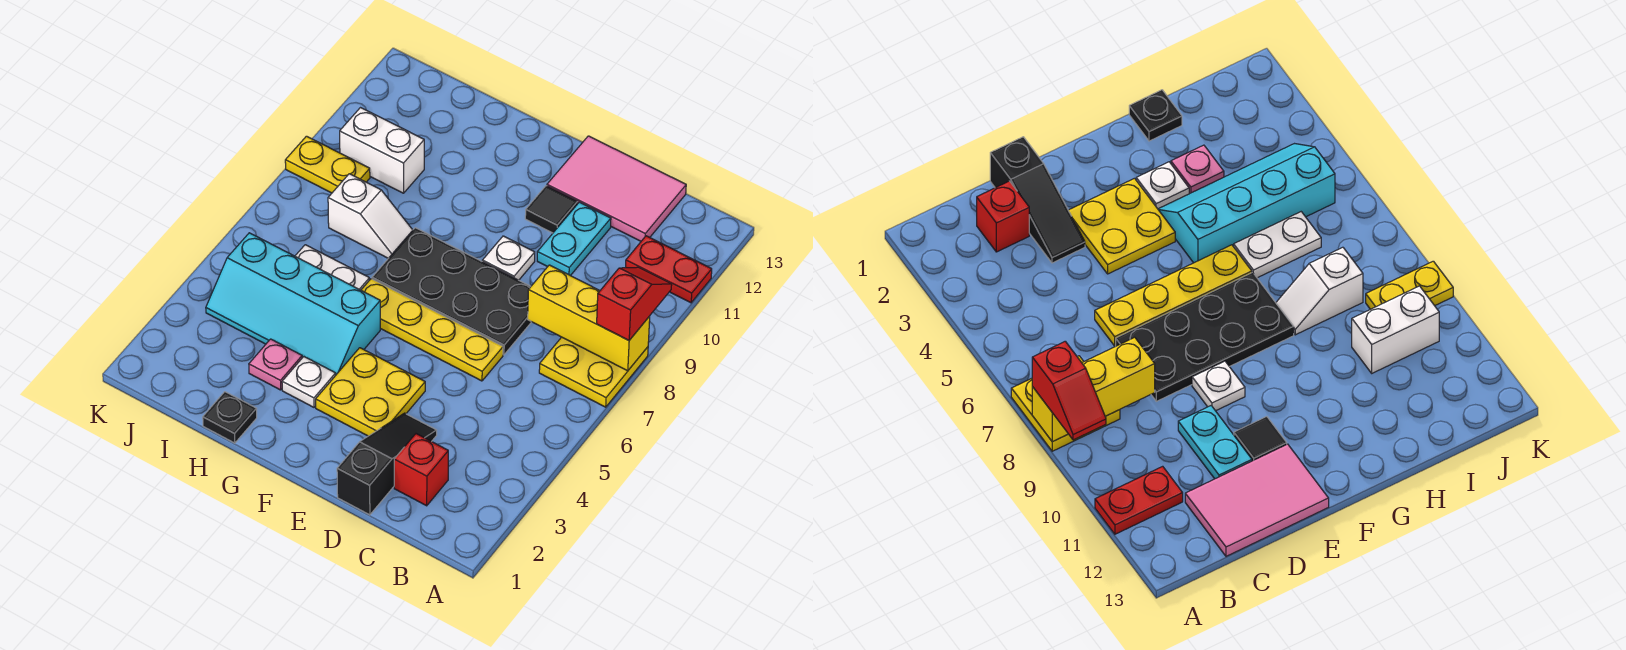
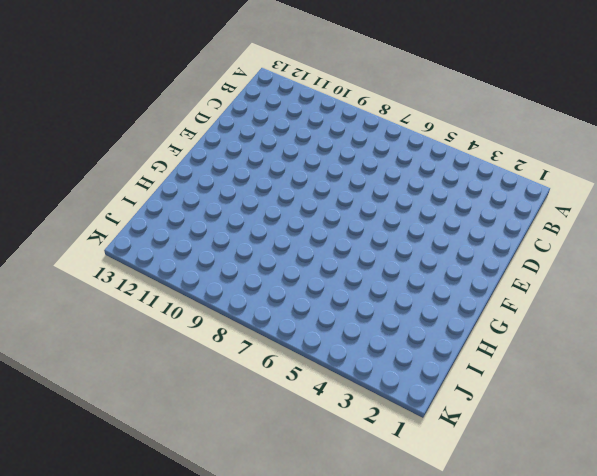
none -> yellow plate A7:B8 level 1
none -> red plate A11:B11 level 1
none -> red brick C2 level 1

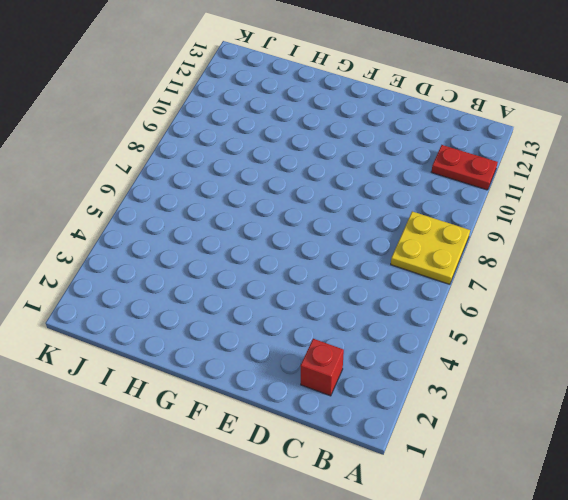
none -> pink tile C12:E13 level 1
none -> black slope D1:D3 level 1 top 1
none -> yellow plate D6:G6 level 1

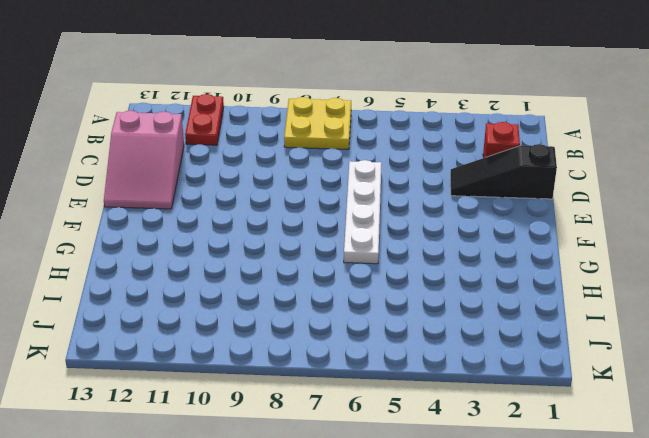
pink slope C12:E13 level 1 top C -> pink tile C12:E13 level 1
white plate D6:G6 level 1 -> yellow plate D6:G6 level 1
none -> black plate D7:G8 level 1
none -> cyan plate D10:D11 level 1
none -> yellow plate E3:F4 level 1

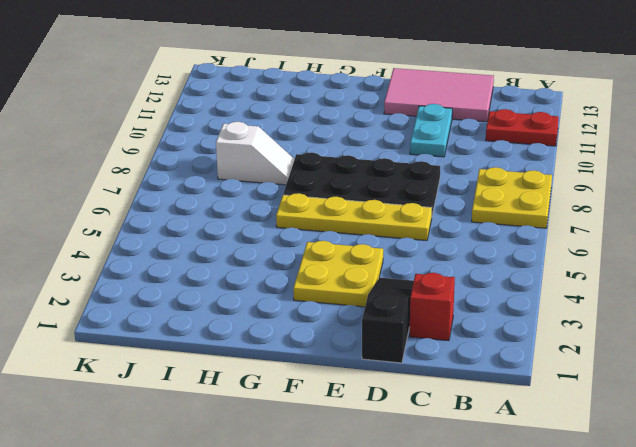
none -> white plate E9 level 1
none -> black tile E11 level 1
none -> white plate G3 level 1

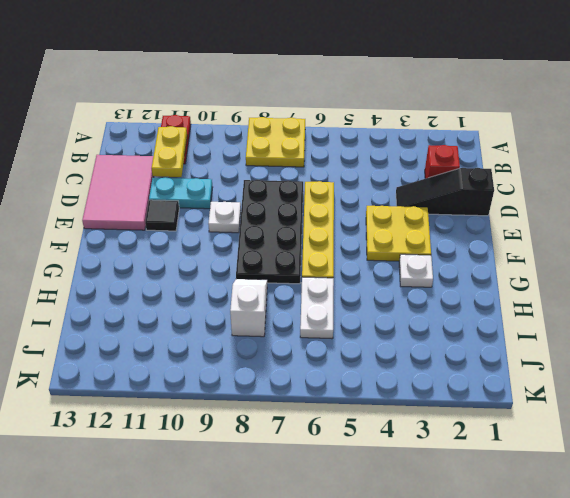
yellow plate B11:C11 level 2 -> yellow plate J9:K9 level 1
none -> cyan slope G4:J5 level 1 top 5
none -> black plate H1 level 1
none -> pink plate H3 level 1

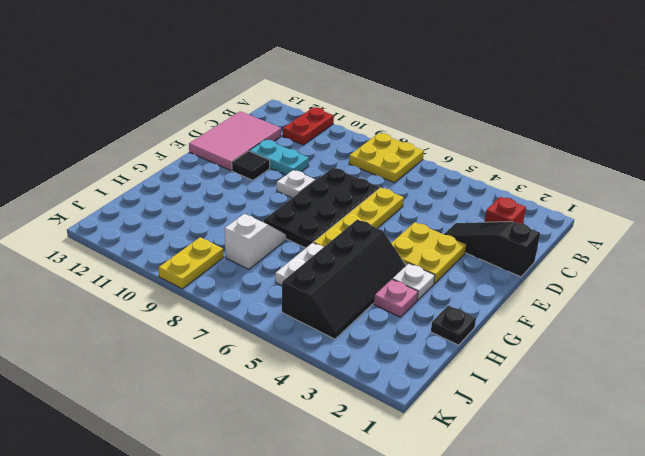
black slope G4:J5 level 1 top 5 -> cyan slope G4:J5 level 1 top 5
none -> white brick I10:J10 level 1
none -> yellow brick A8:C8 level 2
none -> red slope A8:A9 level 3 top 8

